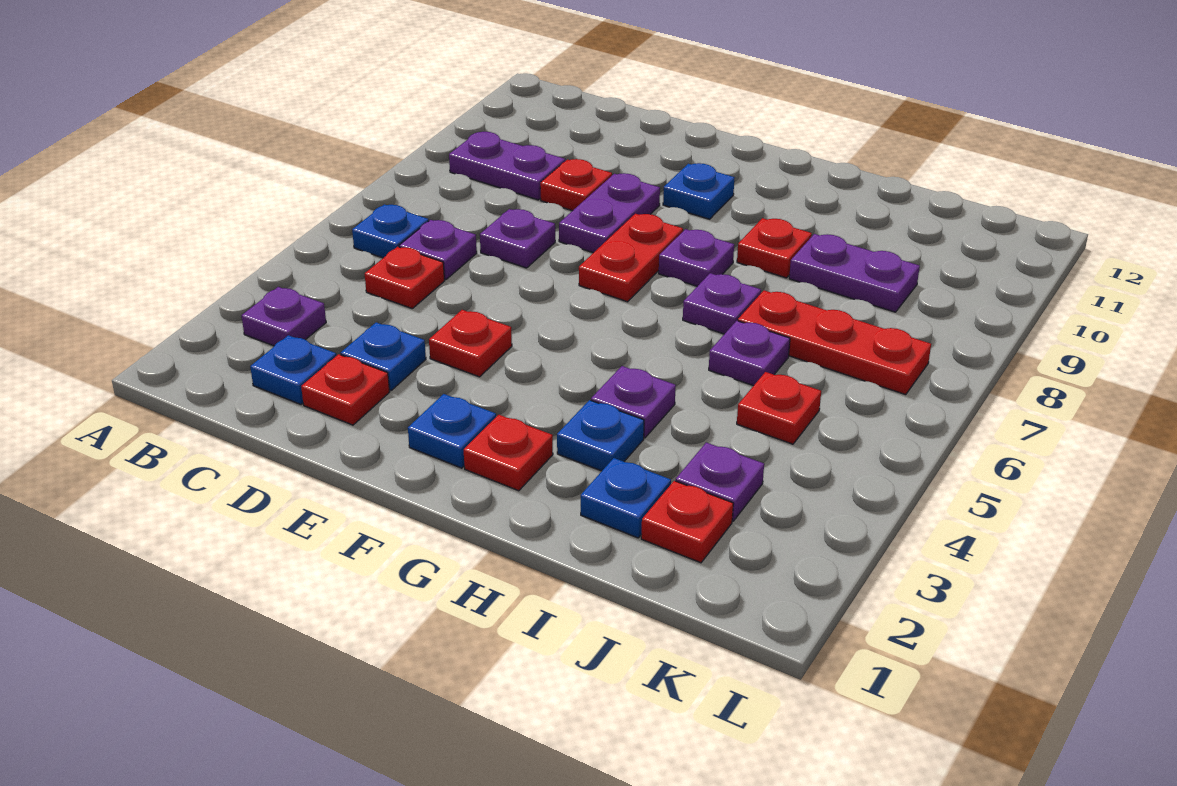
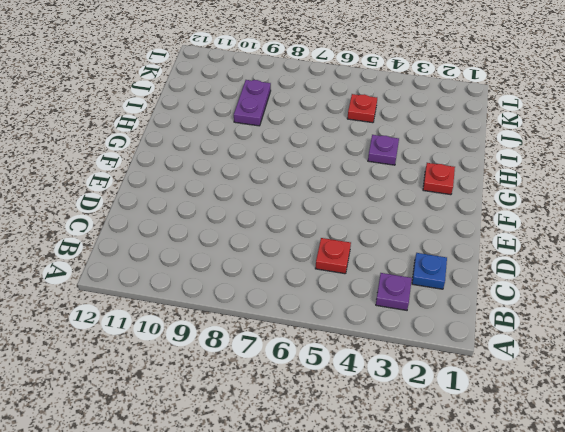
none -> blue plate B6 level 1
none -> purple plate B9:C9 level 1
none -> purple plate C6 level 1

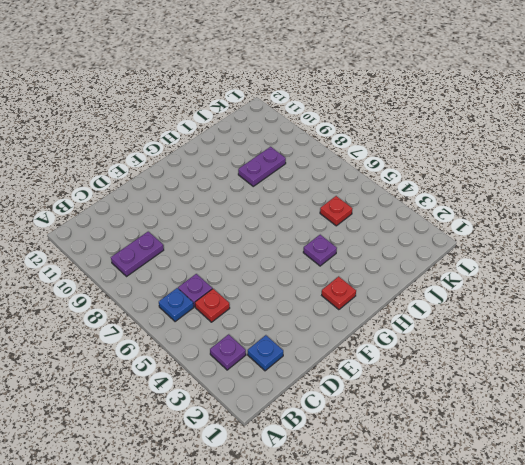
none -> red plate D2 level 1
none -> blue plate D3 level 1
none -> purple plate D7 level 1

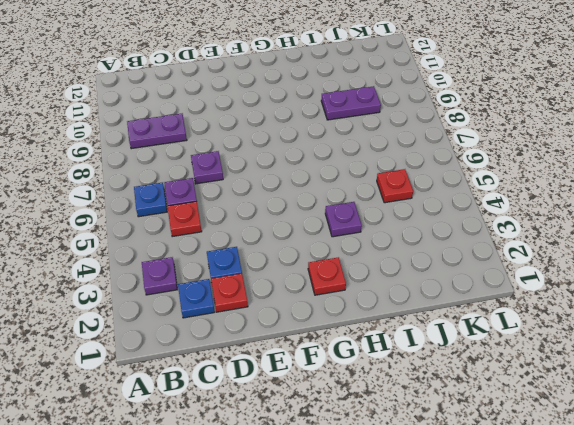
none -> red plate D9 level 1
none -> red plate E4 level 1
none -> purple plate E8:E9 level 1

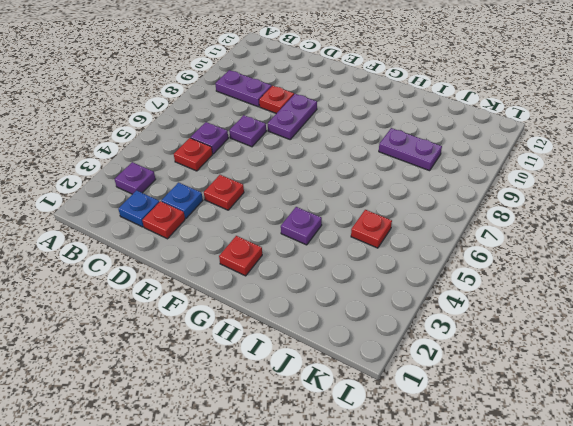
none -> blue plate B6 level 1
none -> blue plate F2 level 1
none -> red plate F7:F8 level 1

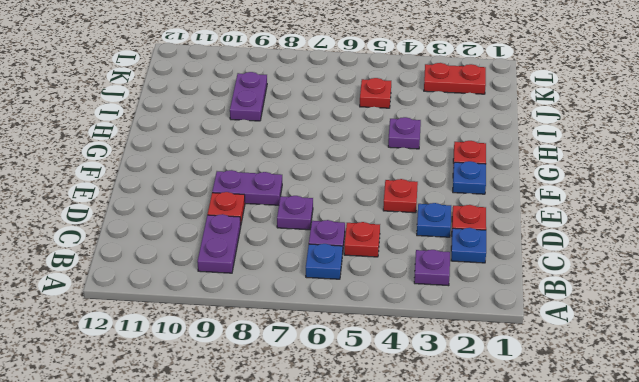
red plate K2:K3 level 1 -> red plate F7:F8 level 1
none -> blue plate F10 level 1
none -> purple plate G8 level 1
none -> blue plate H3 level 1

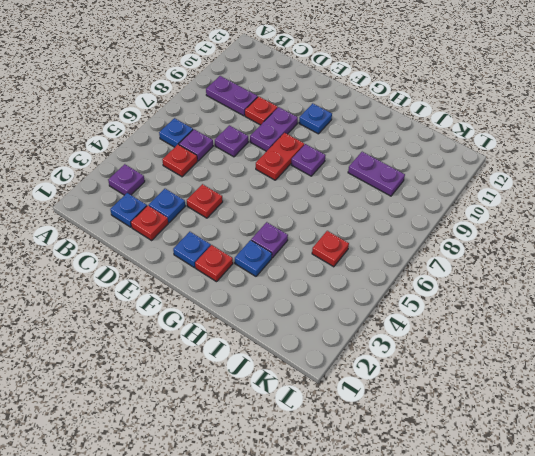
none -> purple plate H7 level 1
none -> red plate H9 level 1
none -> blue plate I2 level 1

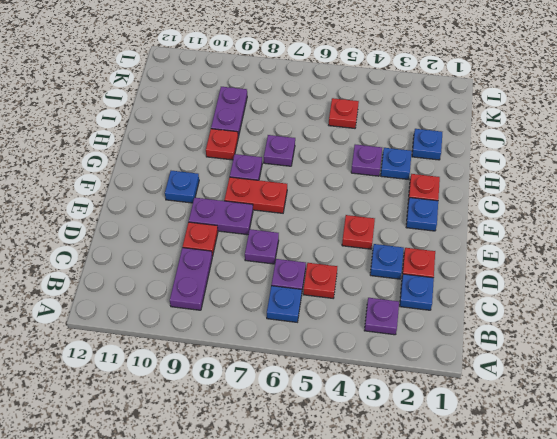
none -> purple plate I6 level 1
none -> red plate I7:K7 level 1
none -> red plate J2 level 1

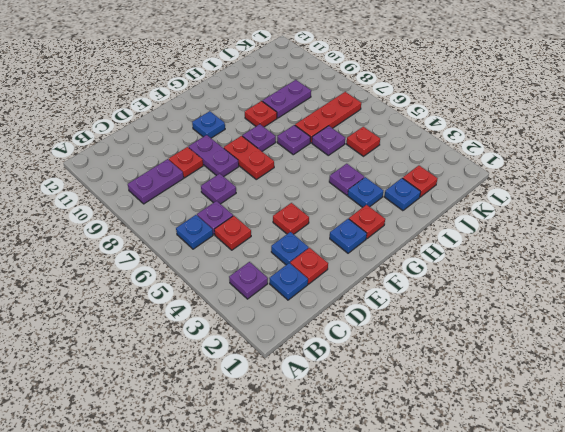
none -> purple plate J3 level 1

